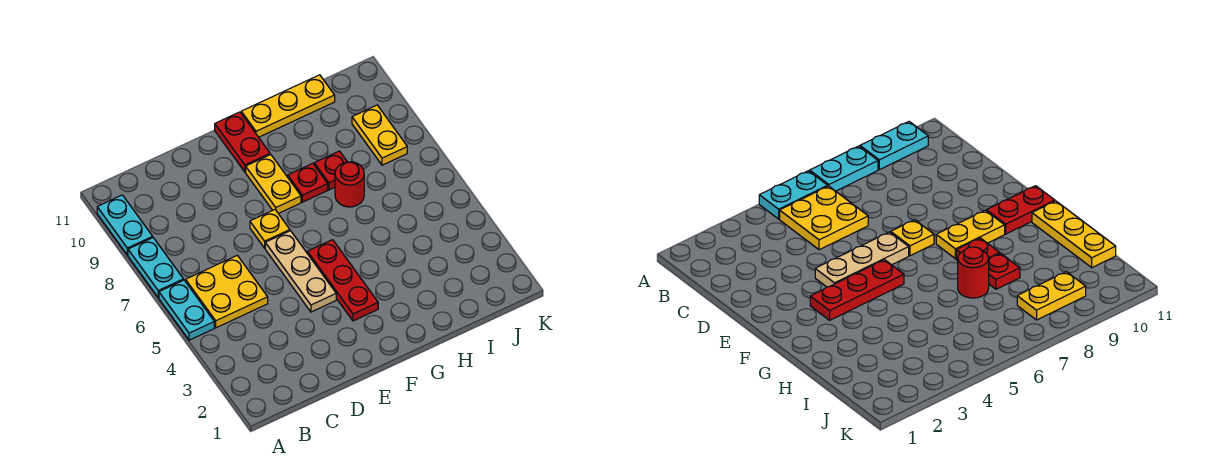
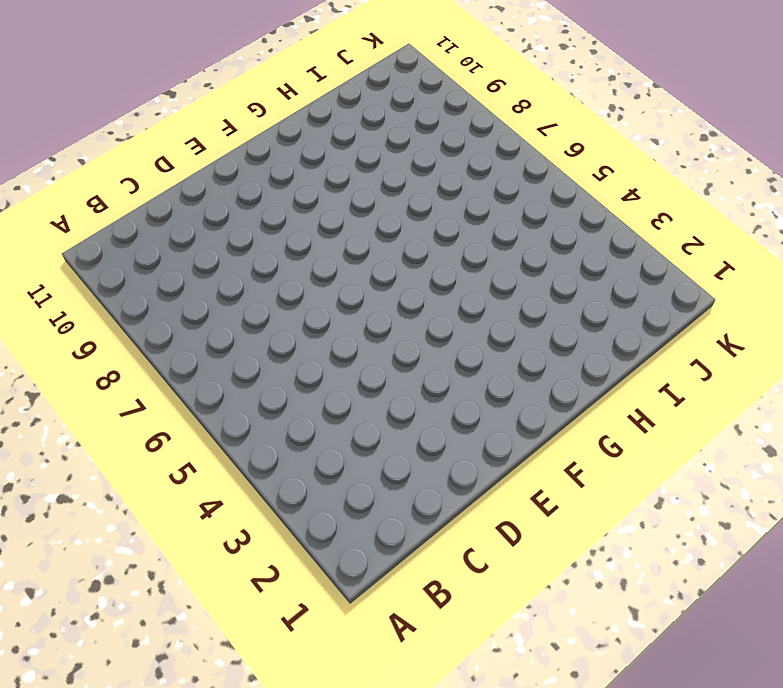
none -> cyan plate A5:A6 level 1
none -> cyan plate A7:A8 level 1
none -> cyan plate A9:A10 level 1

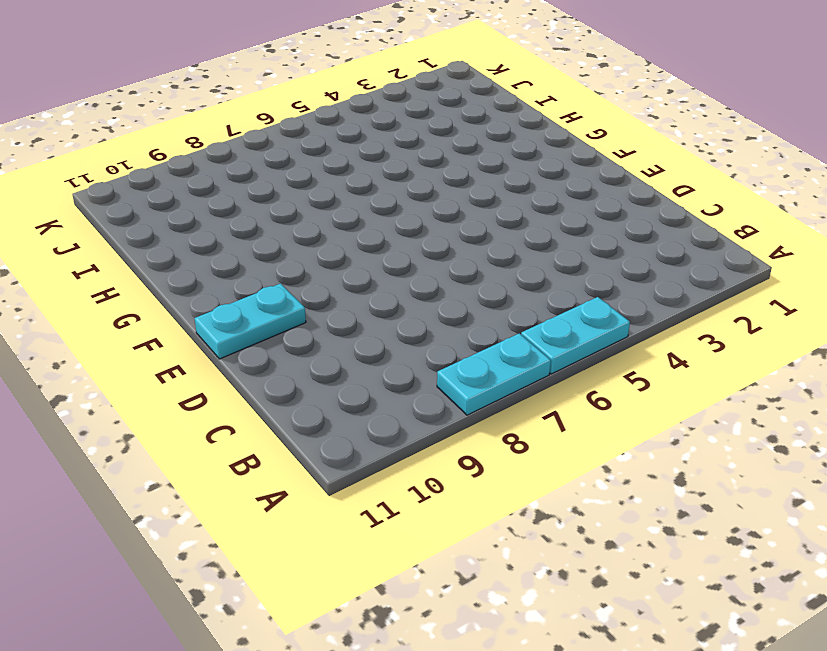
cyan plate E10:E11 level 1 -> cyan plate A9:A10 level 1
none -> yellow plate B5:C6 level 1
none -> tan plate E4:E6 level 1
none -> yellow plate E7 level 1

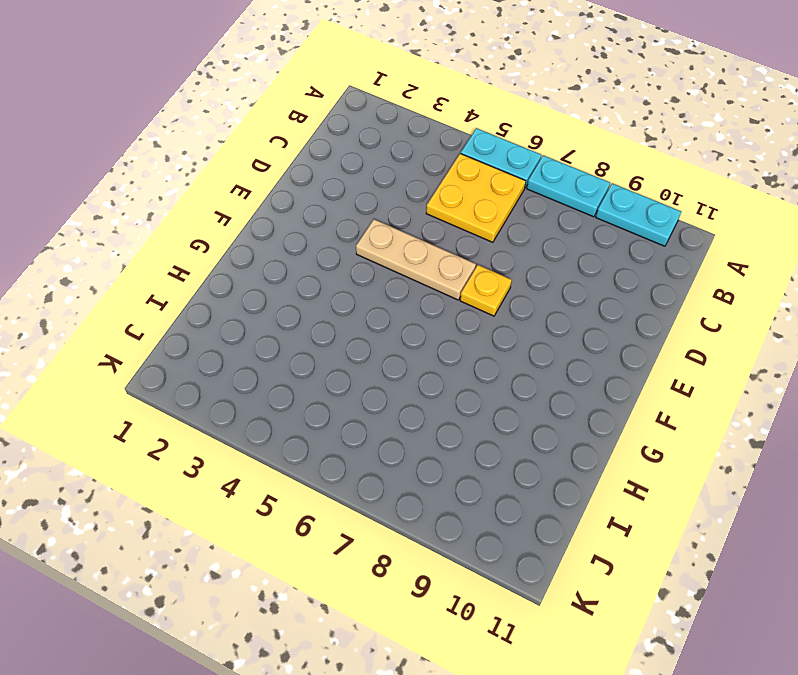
none -> red plate F3:F5 level 1
none -> yellow plate F8:F9 level 1
none -> red plate F10:F11 level 1

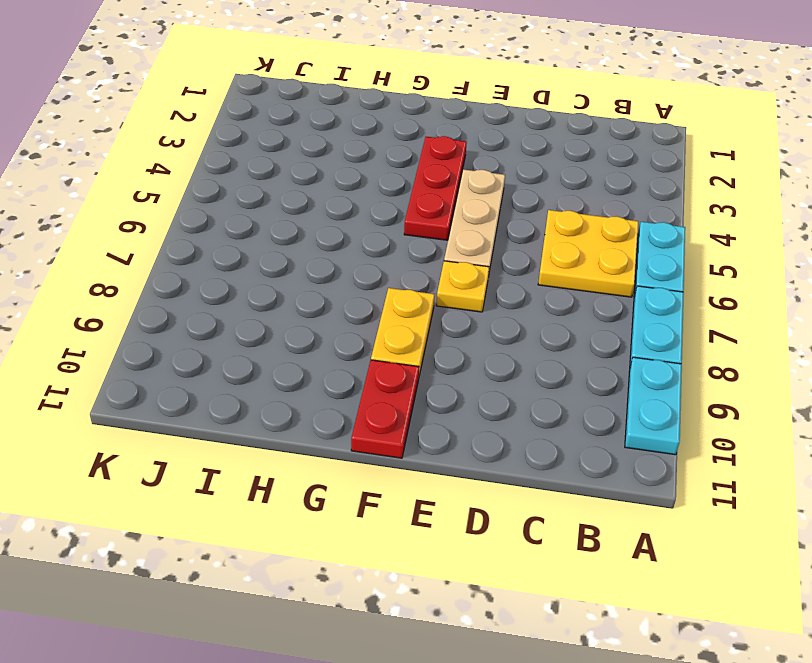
none -> red plate G8 level 1
none -> yellow plate G11:I11 level 1
none -> red round brick H7 level 1

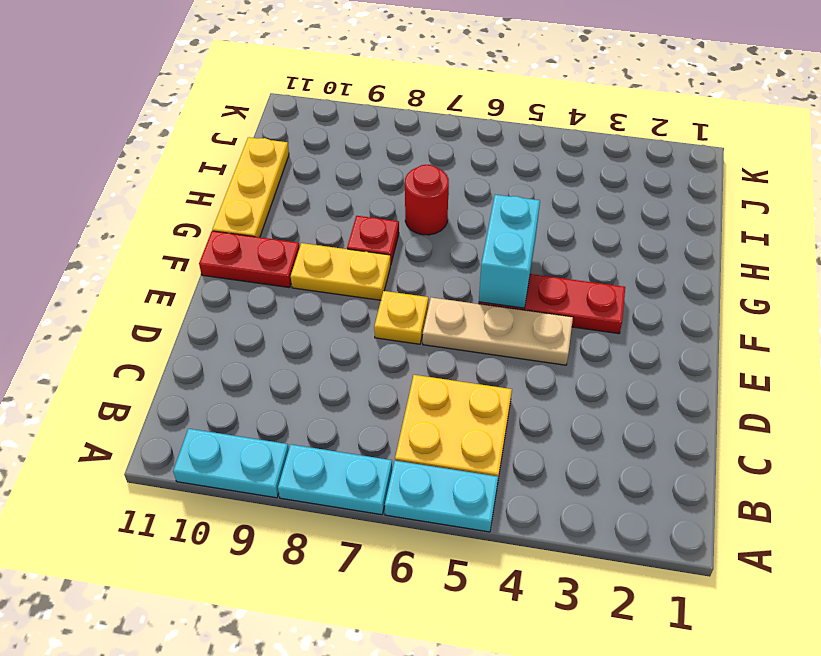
cyan brick F5:G5 level 2 -> none
none -> red plate H8 level 1
none -> yellow plate J8:J9 level 1

